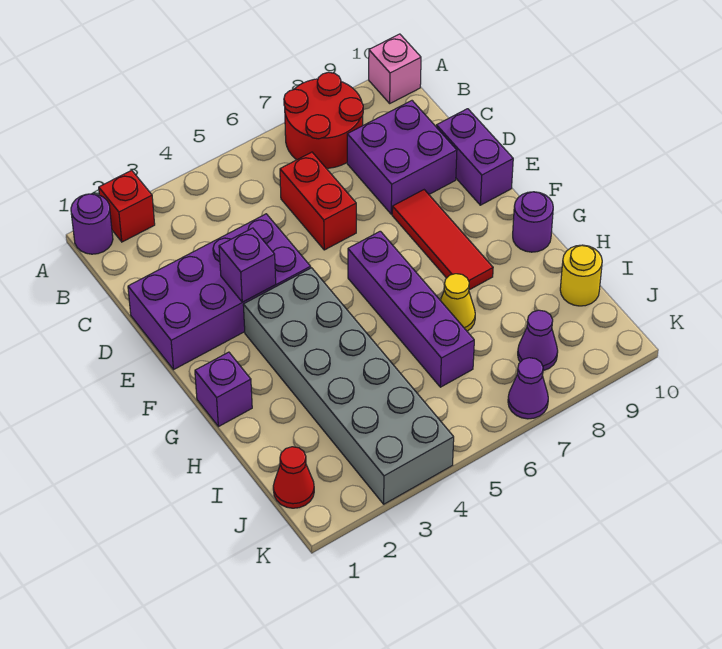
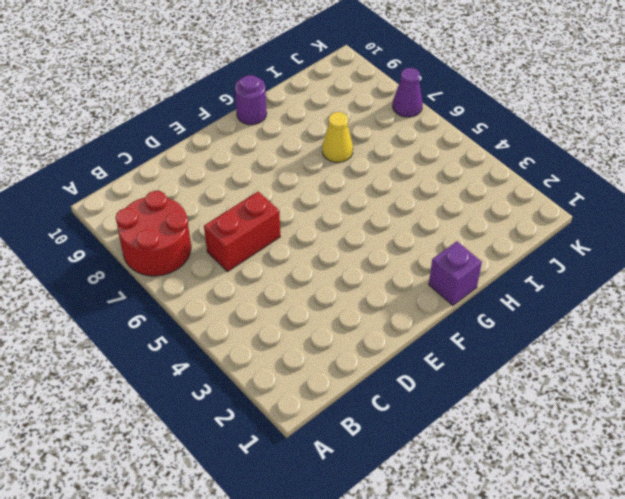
none -> purple round brick A1 level 1
none -> red brick A2 level 1
none -> pink brick A10 level 1

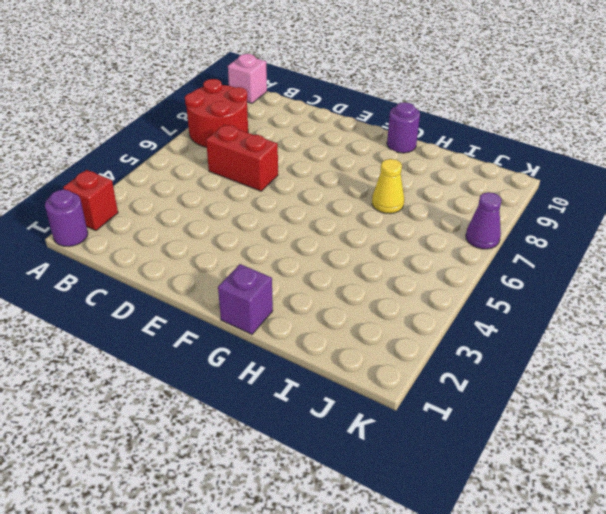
none -> purple brick C8:D9 level 1
none -> purple brick D1:E4 level 1
none -> purple brick D10:E10 level 1

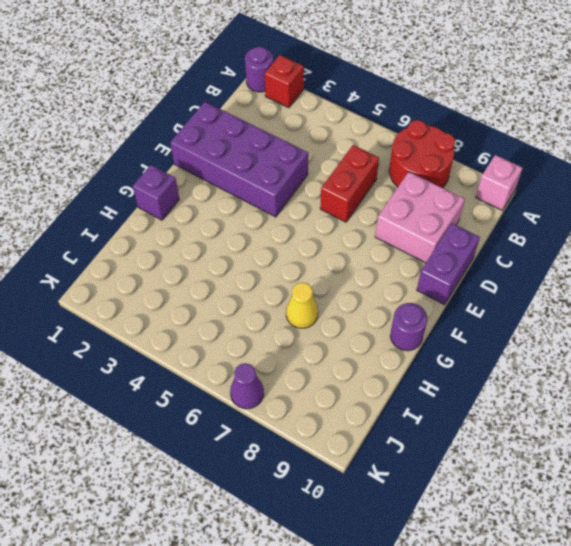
pink brick C8:D9 level 1 -> purple brick C8:D9 level 1
none -> red tile E8:G8 level 1
none -> grey brick F3:K4 level 1
none -> purple brick F6:I6 level 1

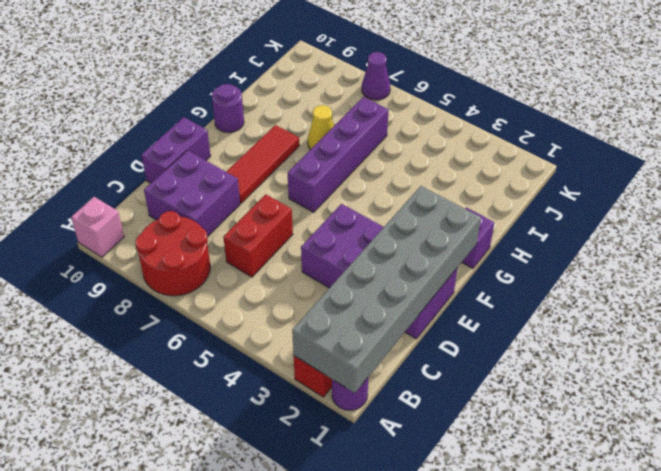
grey brick A1:F2 level 2 -> grey brick F3:K4 level 1
none -> yellow round brick I10 level 1
none -> red cone J1 level 1
none -> purple cone J8 level 1

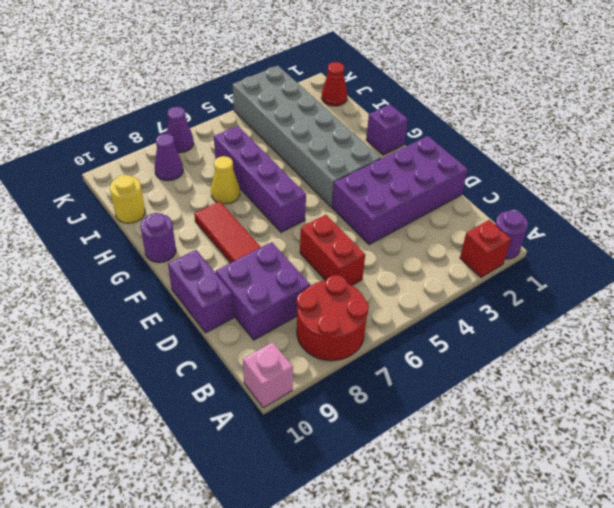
none -> purple brick E3 level 2

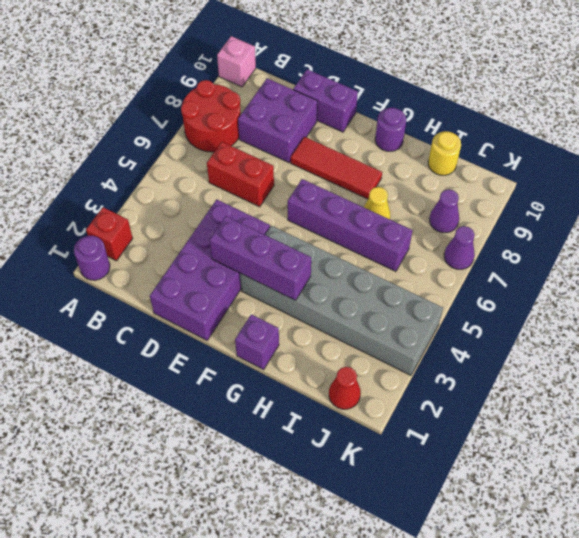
purple brick E3:G3 level 2 -> purple brick E3 level 2

